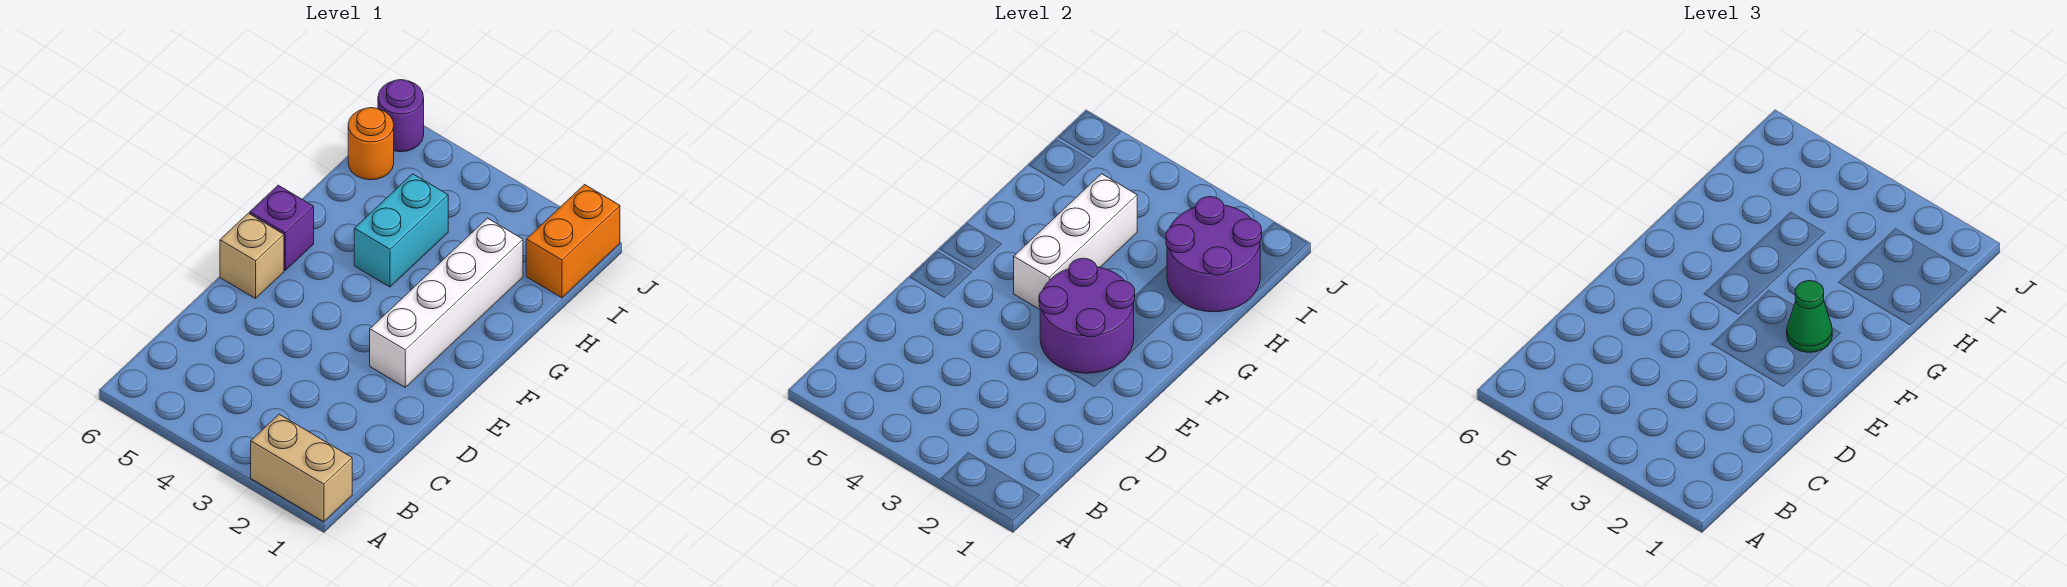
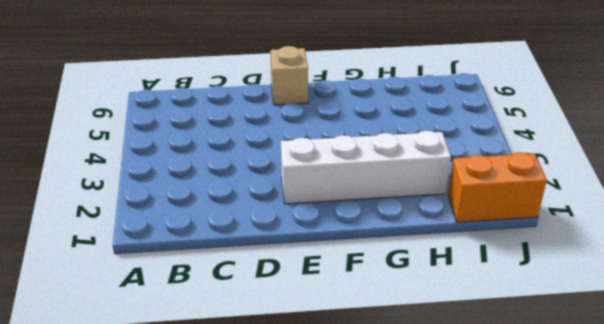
none -> tan brick A1:A2 level 1
none -> purple brick F6 level 1
none -> cyan brick G4:H4 level 1

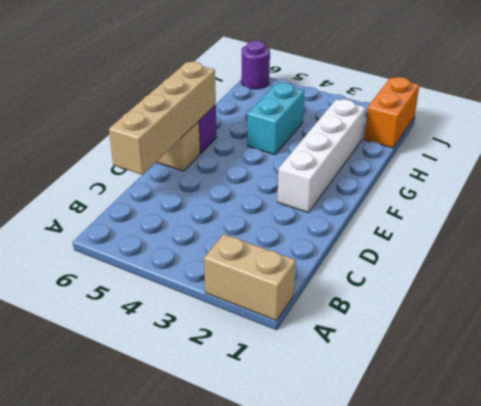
tan brick C6:F6 level 2 -> none
none -> orange round brick I6 level 1
none -> purple round brick E2:F3 level 2
none -> white brick F4:H4 level 2

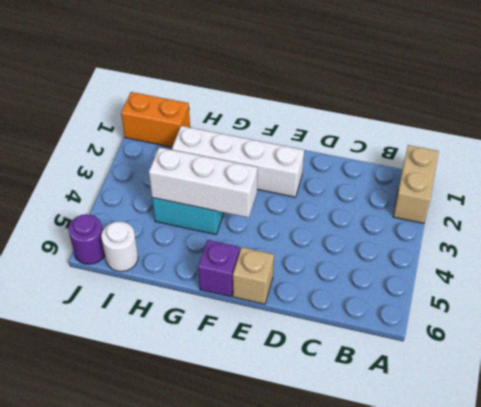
white round brick I6 level 1 -> orange round brick I6 level 1
none -> purple round brick E2:F3 level 2
none -> purple round brick H1:I2 level 2
none -> green cone F2 level 3

